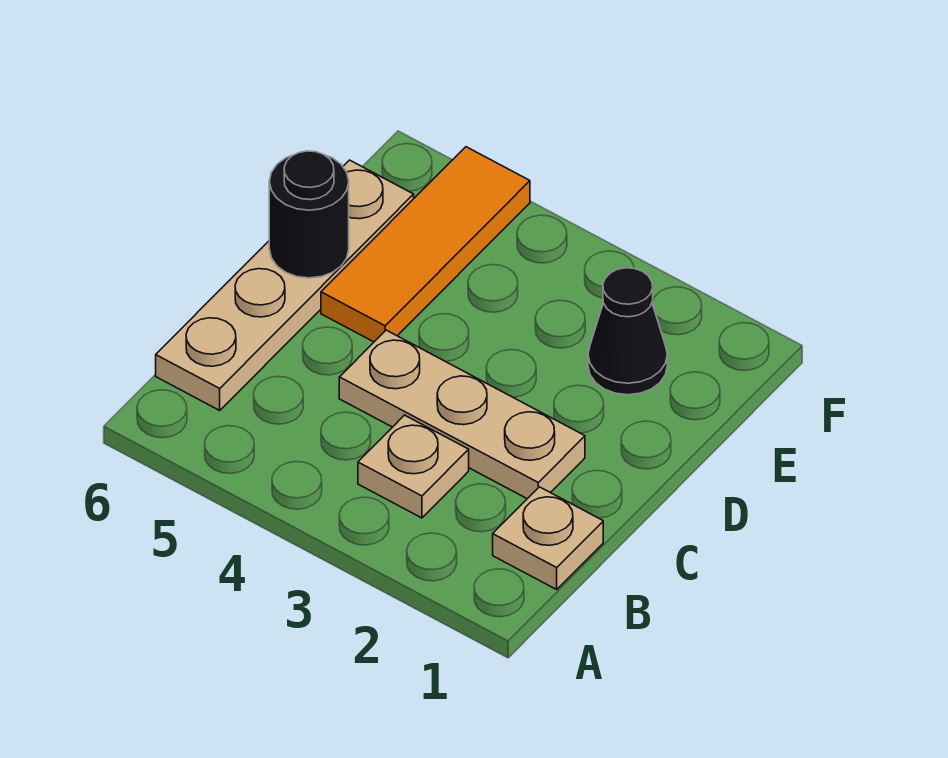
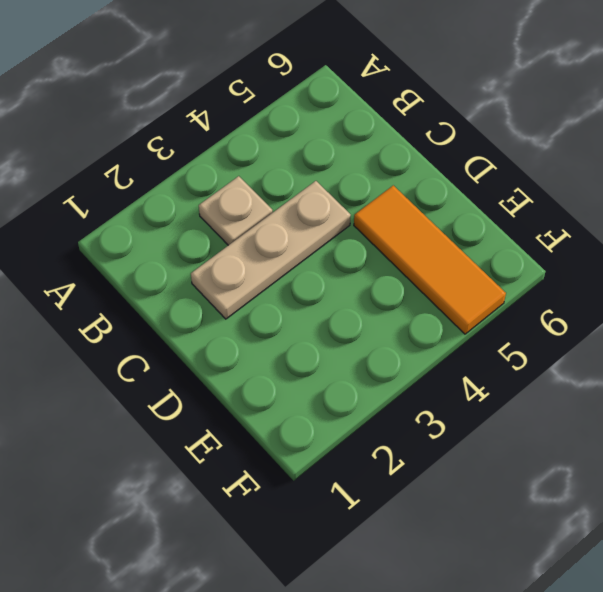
none -> tan plate B1 level 1
none -> tan plate B6:E6 level 1

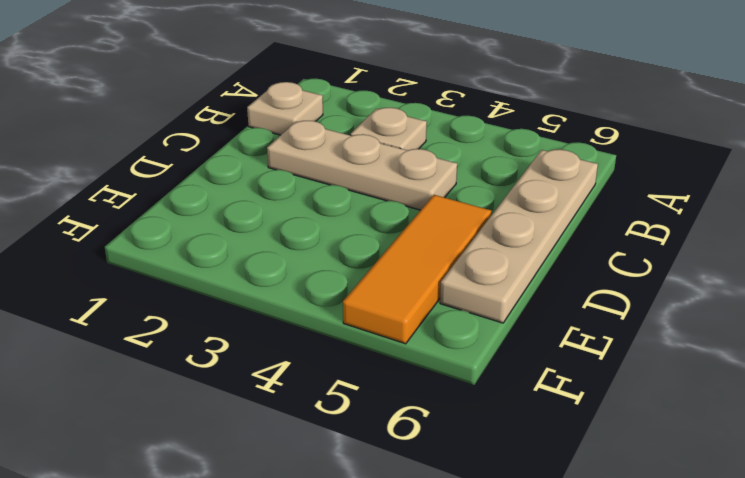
none -> black cone E2 level 1
none -> black round brick D6 level 2

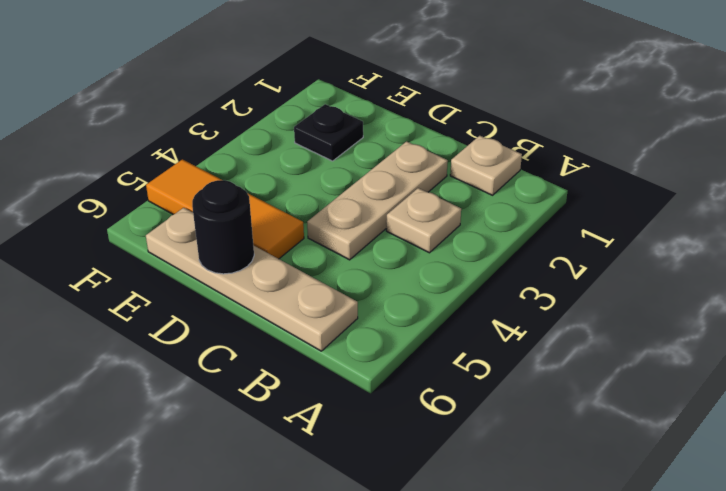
black plate E2 level 1 -> black cone E2 level 1

